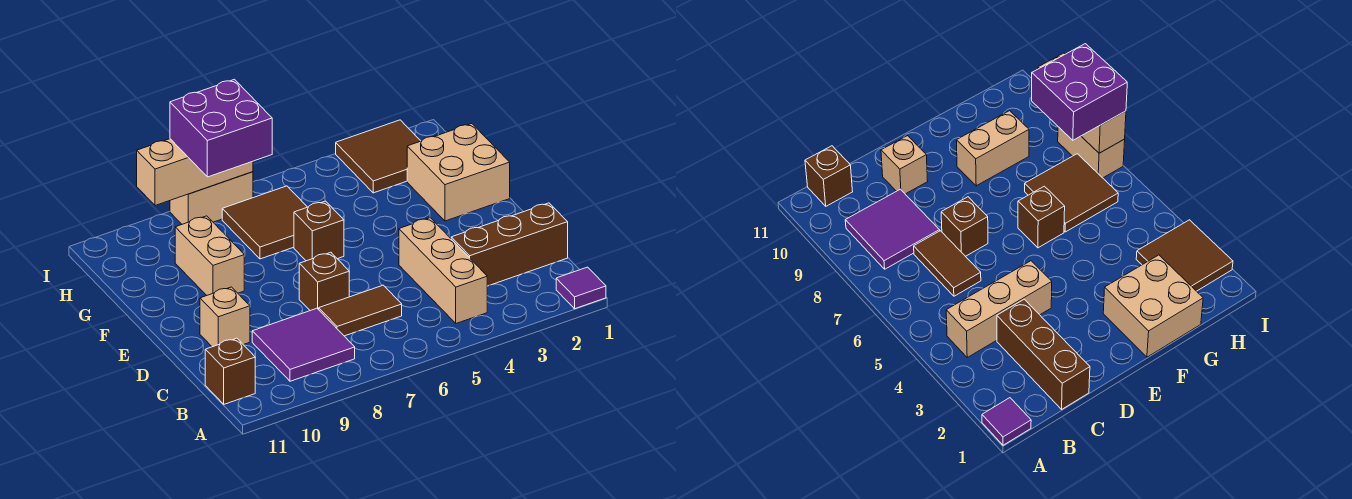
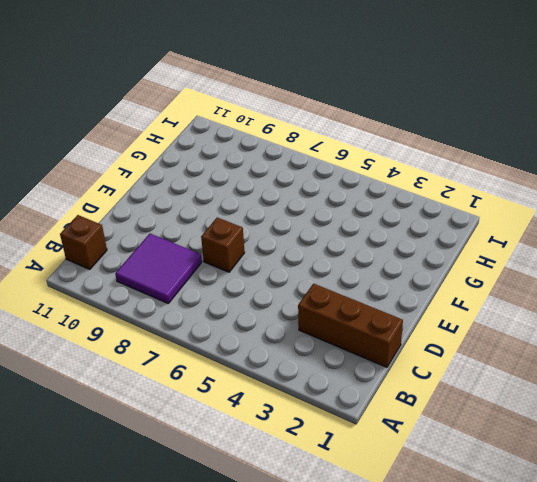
none -> purple tile A1 level 1
none -> tan brick B4:D4 level 1
none -> brown tile C6:C7 level 1

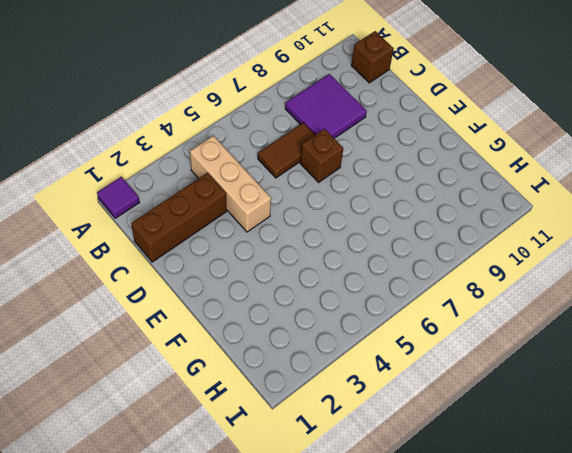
none -> tan brick D10 level 1
none -> tan brick F1:G2 level 1
none -> brown brick F6 level 1

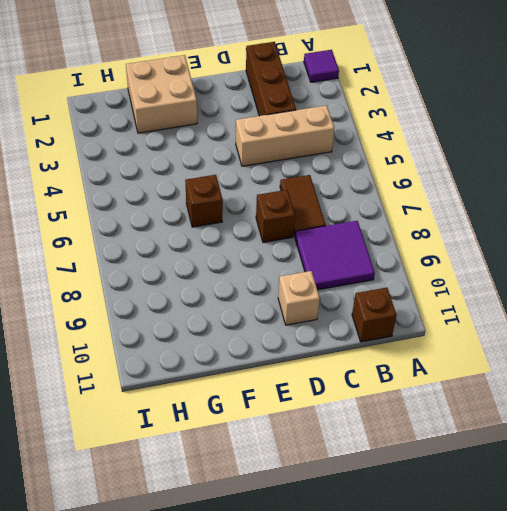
none -> tan brick F9:G9 level 1
none -> brown tile G6:H7 level 1
none -> brown tile H2:I3 level 1

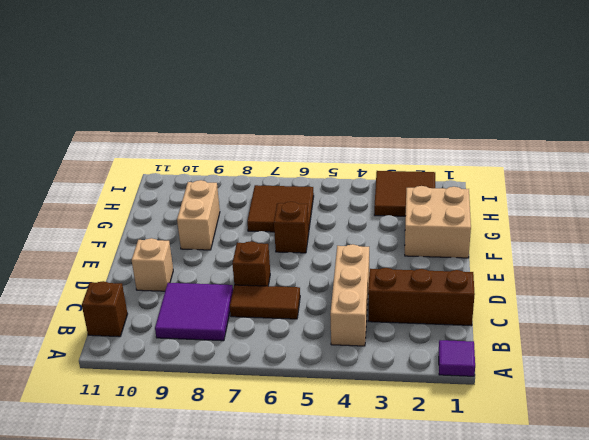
none -> tan brick I7:I8 level 1
none -> tan brick I7:I9 level 2
none -> purple brick H7:I8 level 3

